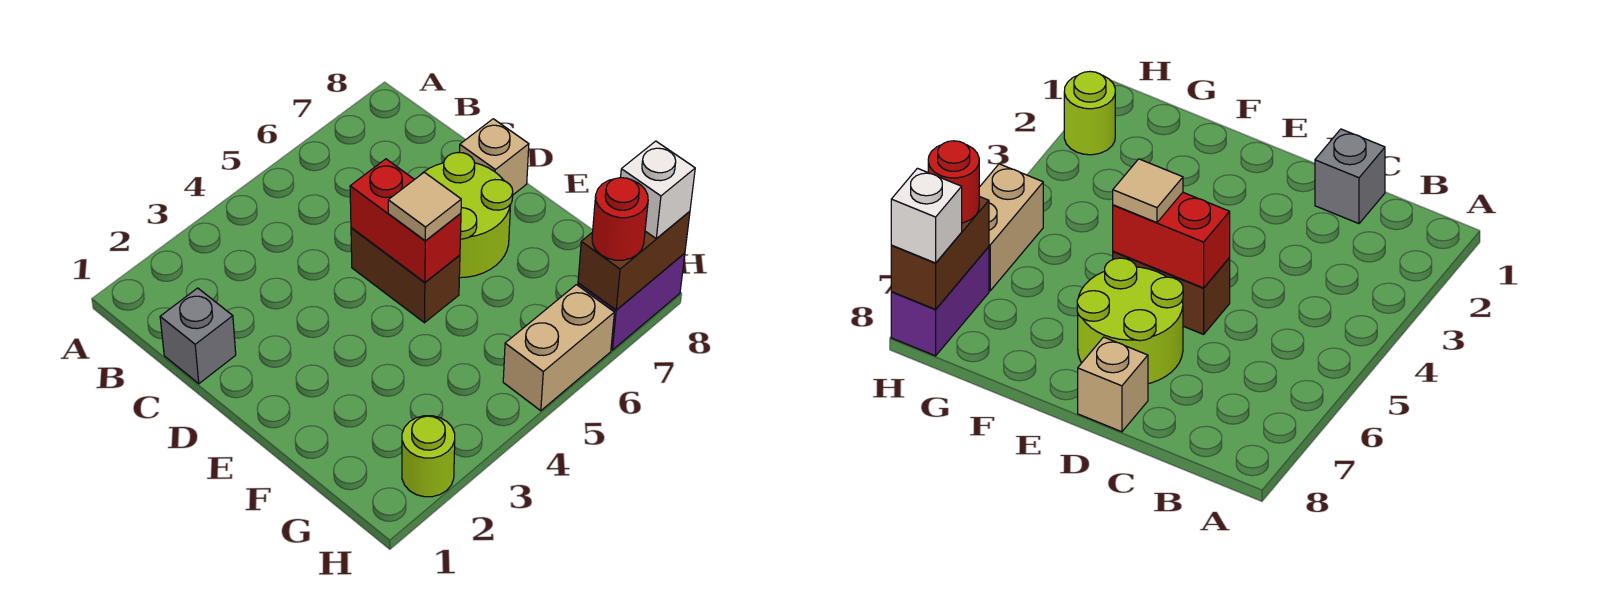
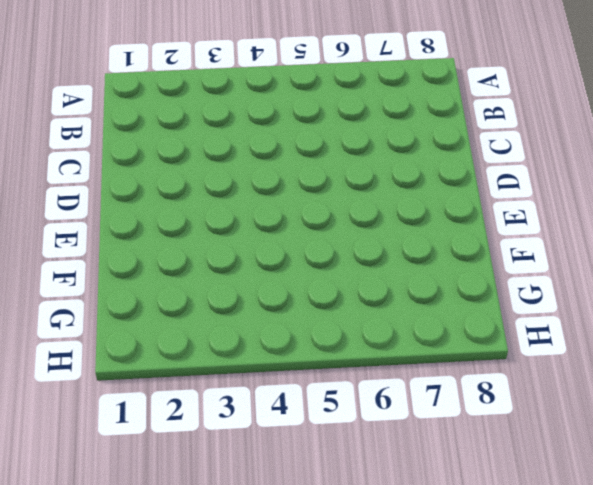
none -> grey brick C1 level 1
none -> brown brick D5:E5 level 1
none -> lime round brick D6:E7 level 1

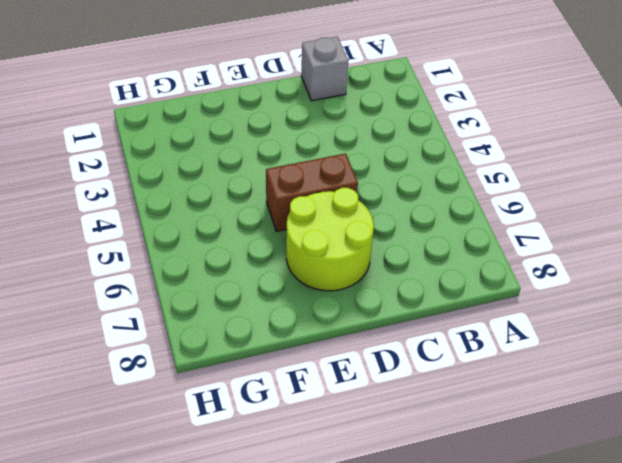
none -> tan brick D8 level 1
none -> lime round brick H2 level 1
none -> tan brick H5:H6 level 1

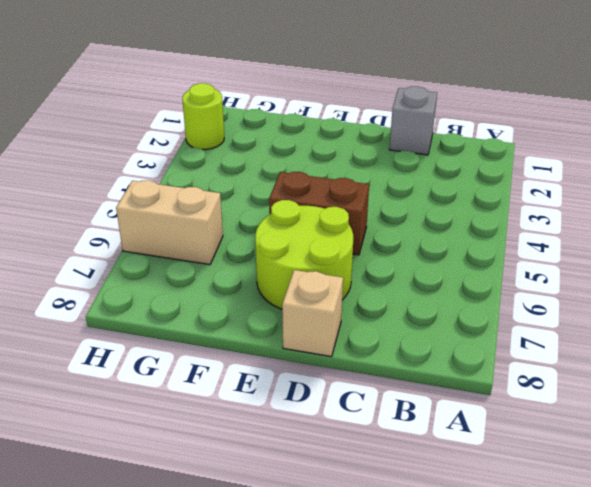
tan brick G6:H6 level 1 -> tan brick H5:H6 level 1
none -> purple brick H7:H8 level 1
none -> red brick D5:E5 level 2
none -> brown brick H7:H8 level 2

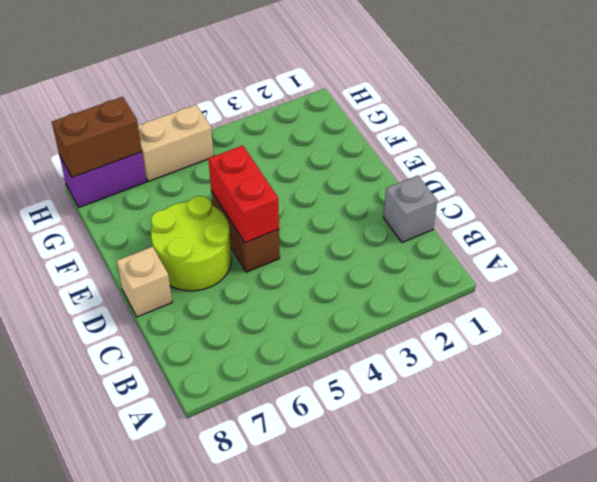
none -> lime round brick H2 level 1
none -> tan tile E5 level 3
none -> red round brick H7 level 3

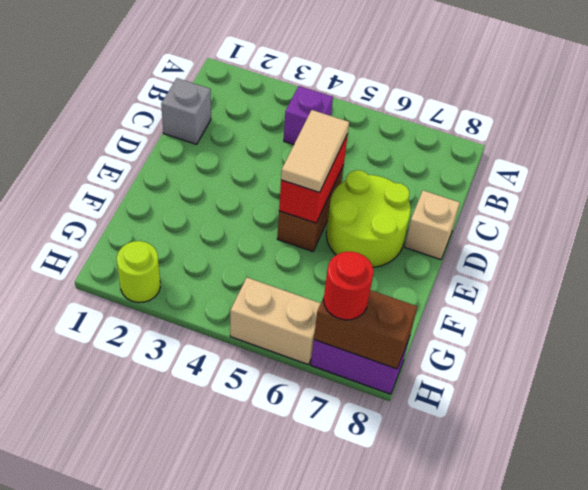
purple brick B4 level 1 -> none
tan tile D5:E5 level 3 -> tan tile E5 level 3
none -> white brick H8 level 3

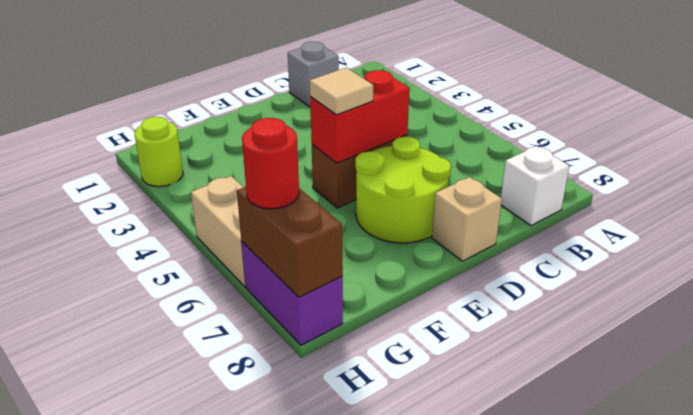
white brick B8 level 1 -> white brick H8 level 3

